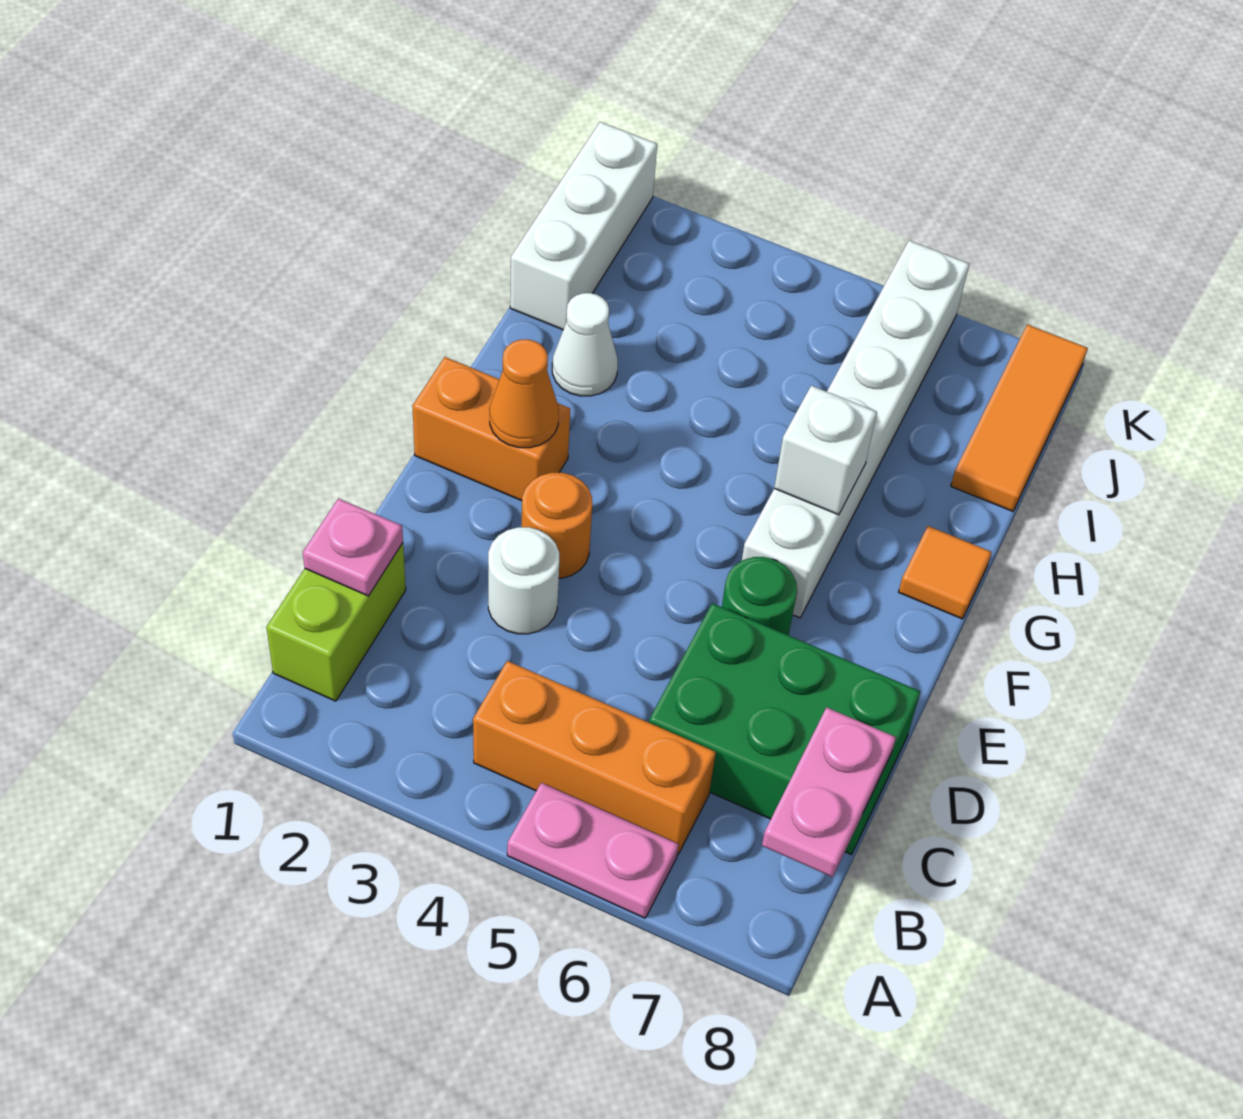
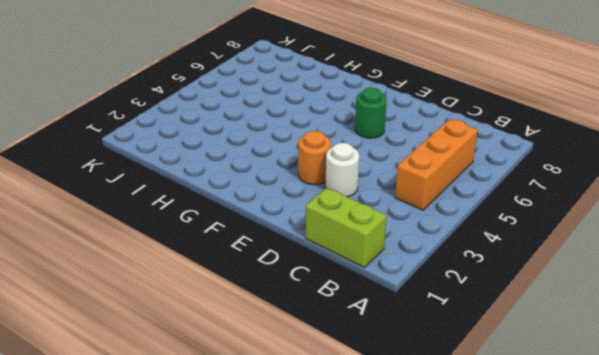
none -> pink plate A5:A6 level 1
none -> green brick C6:D8 level 1
none -> orange brick F1:F2 level 1

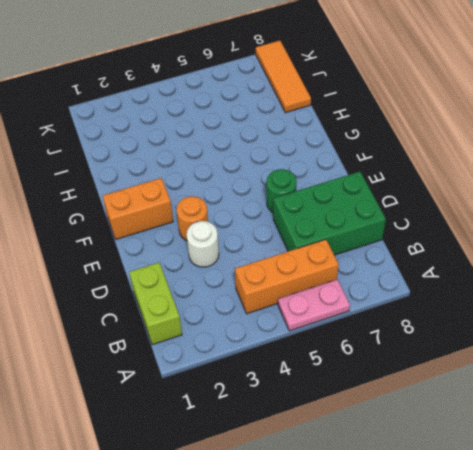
none -> white brick F6:K6 level 1
none -> orange tile G8 level 1
none -> white cone H2 level 1

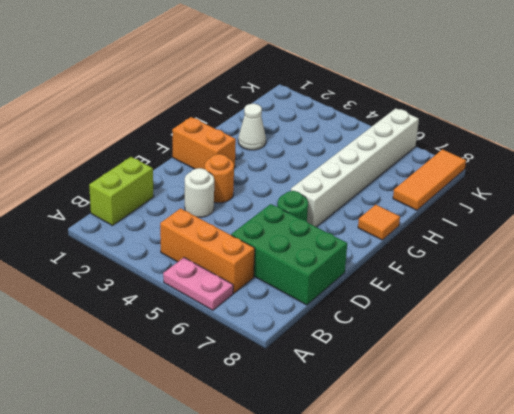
none -> white brick I1:K1 level 1
none -> pink plate B8:C8 level 2
none -> pink plate C1 level 2

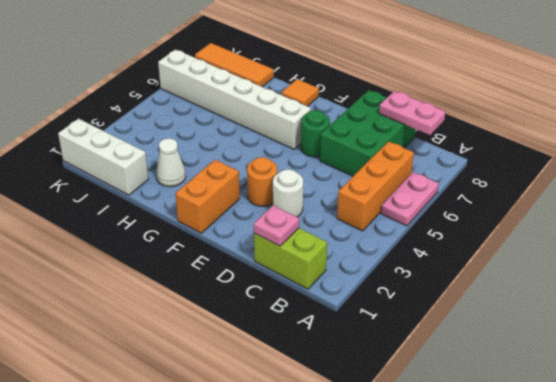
none -> orange cone F2 level 2
none -> white brick G6 level 2

